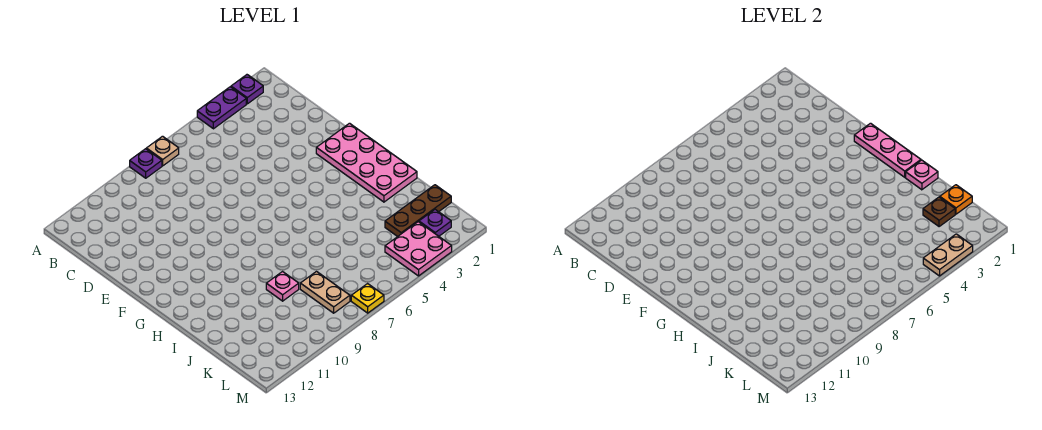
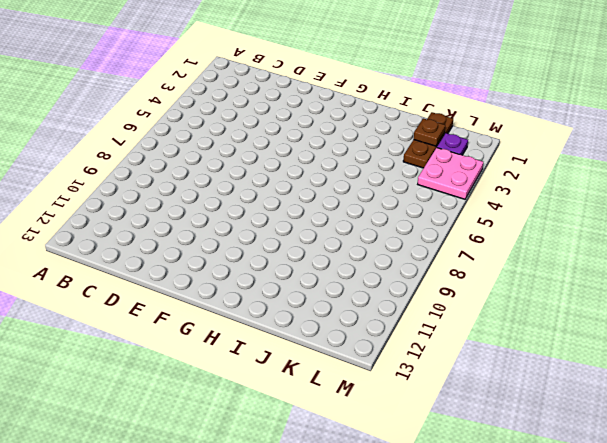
none -> purple plate A2 level 1
none -> purple plate A3:A4 level 1
none -> tan plate A7 level 1

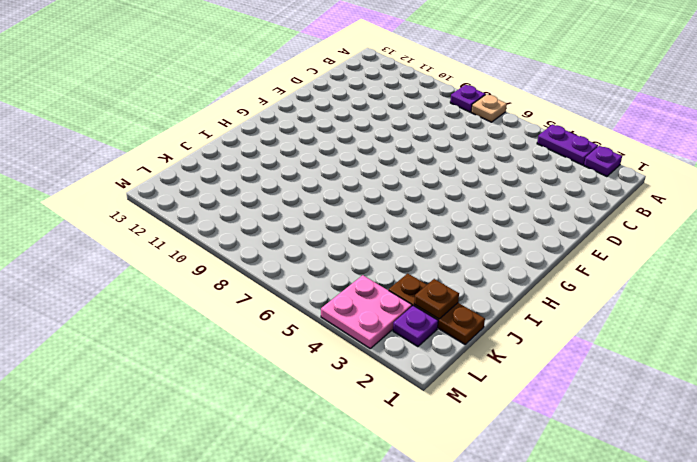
none -> pink plate F1:I2 level 1
none -> pink plate J9 level 1
none -> tan plate K8:L8 level 1

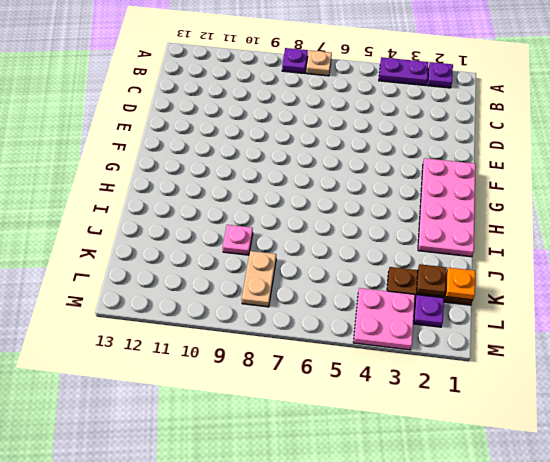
none -> yellow plate M7 level 1
none -> pink plate F1:H1 level 2
none -> pink plate I1 level 2

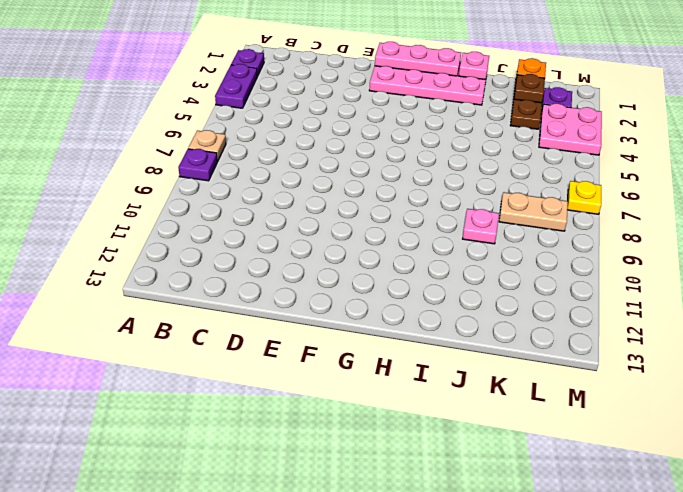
none -> tan plate M3:M4 level 2

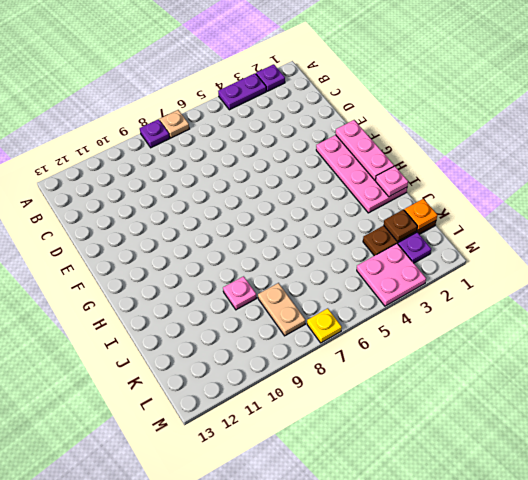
none -> tan plate M3:M4 level 2

